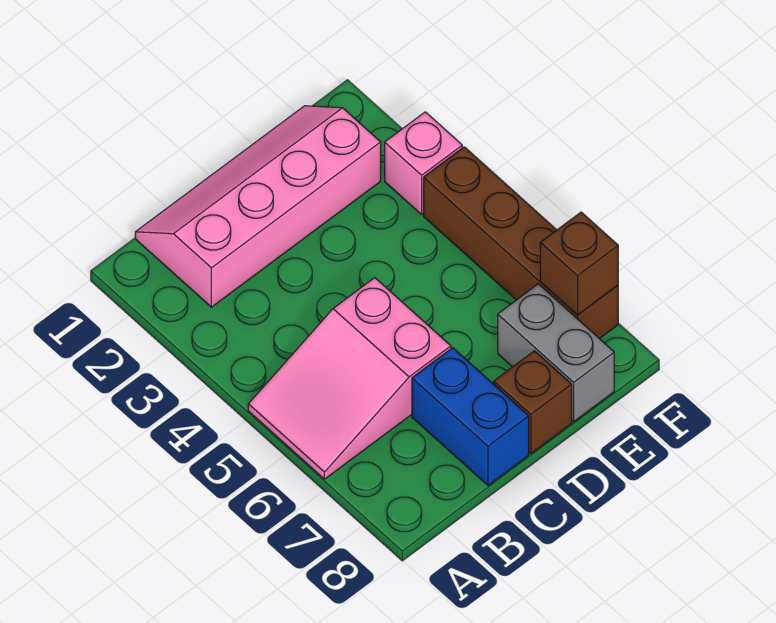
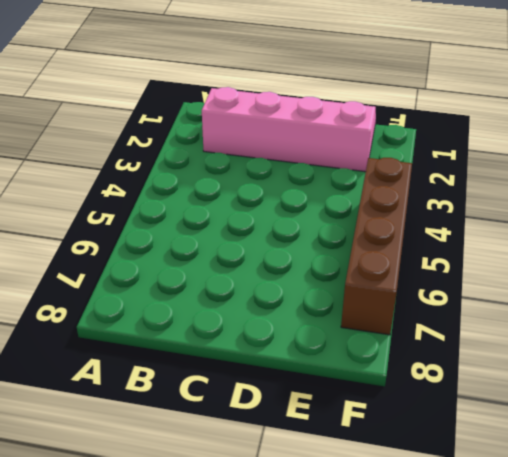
none -> pink slope A5:C6 level 1 top C
none -> blue brick C7:C8 level 1

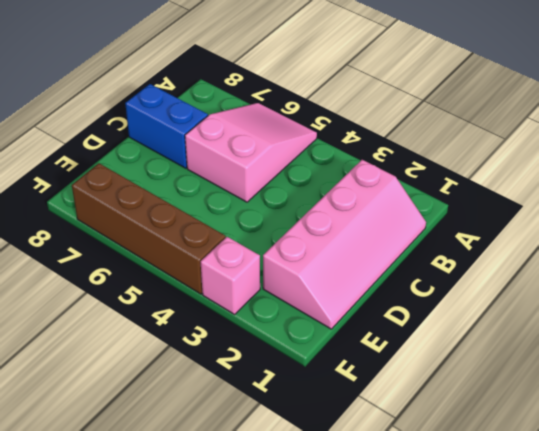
none -> brown brick D8 level 1
none -> grey brick E7:E8 level 1

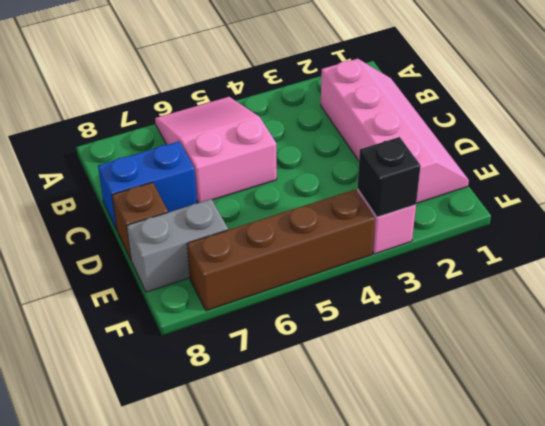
black brick F3 level 2 -> none
none -> brown brick F7 level 2

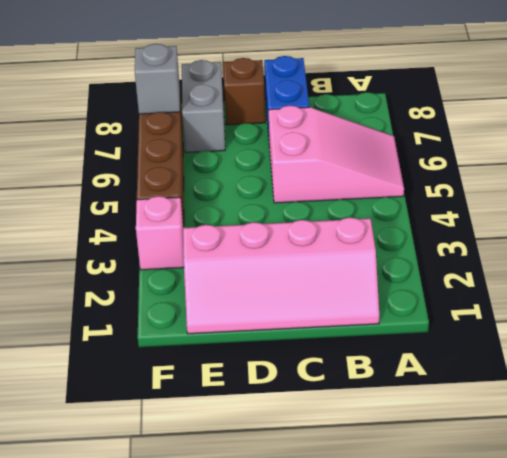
grey brick F7 level 2 -> brown brick F7 level 2

